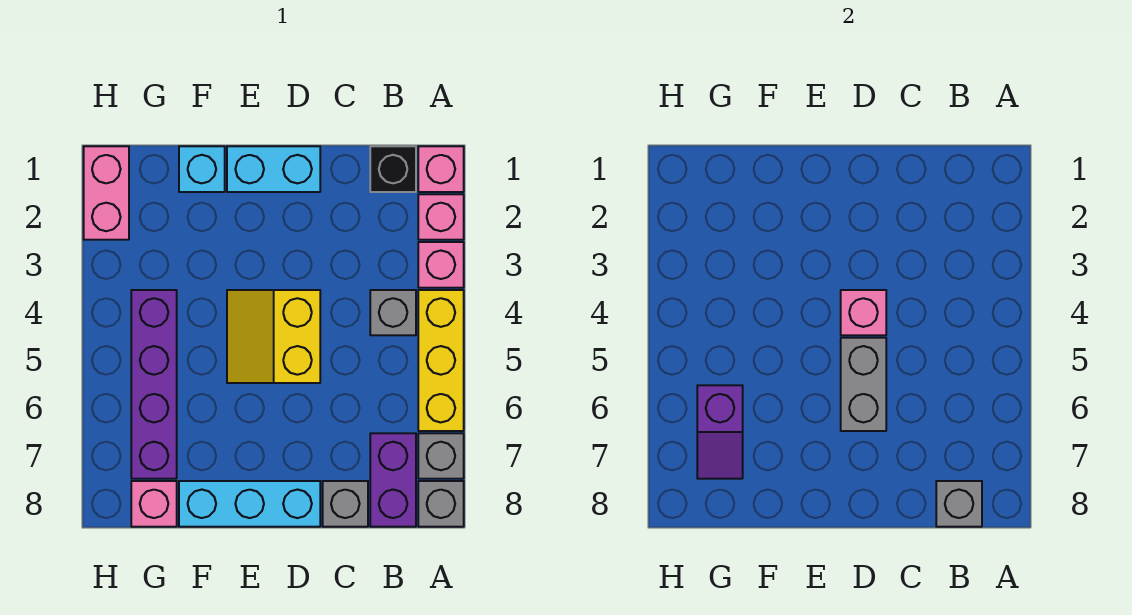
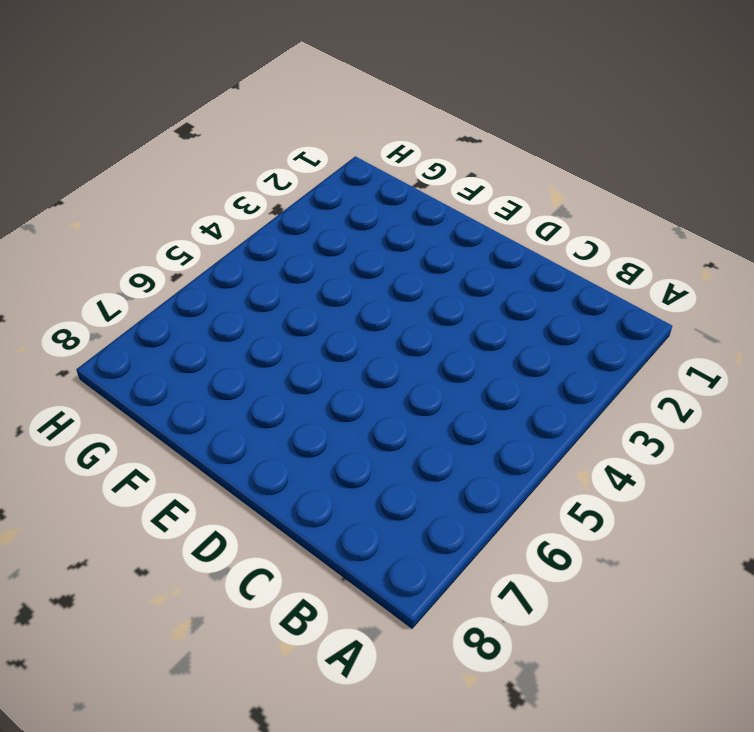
none -> pink brick A1 level 1
none -> pink brick A2 level 1
none -> pink brick A3 level 1

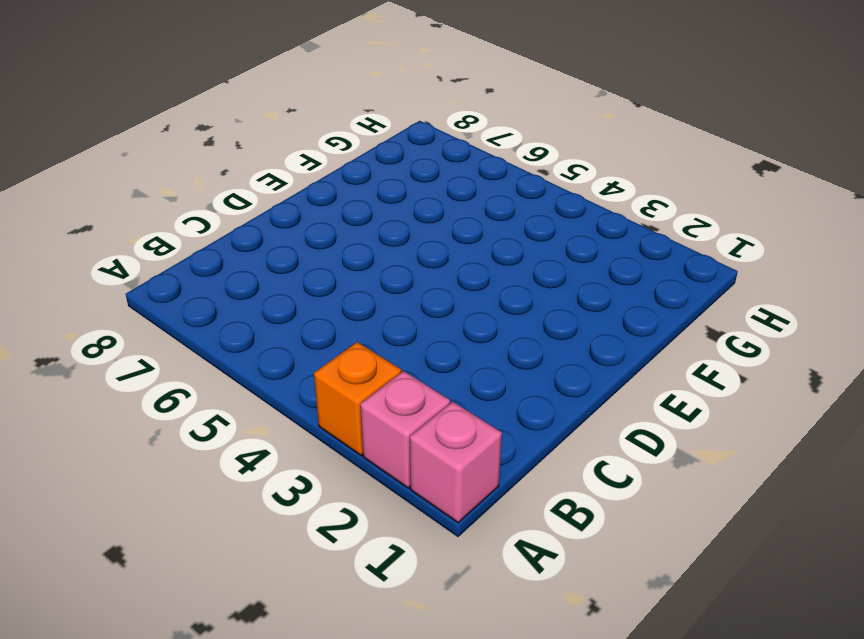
orange brick A3 level 1 -> pink brick A3 level 1
none -> yellow brick A4:A6 level 1
none -> grey brick A7 level 1
none -> grey brick A8 level 1

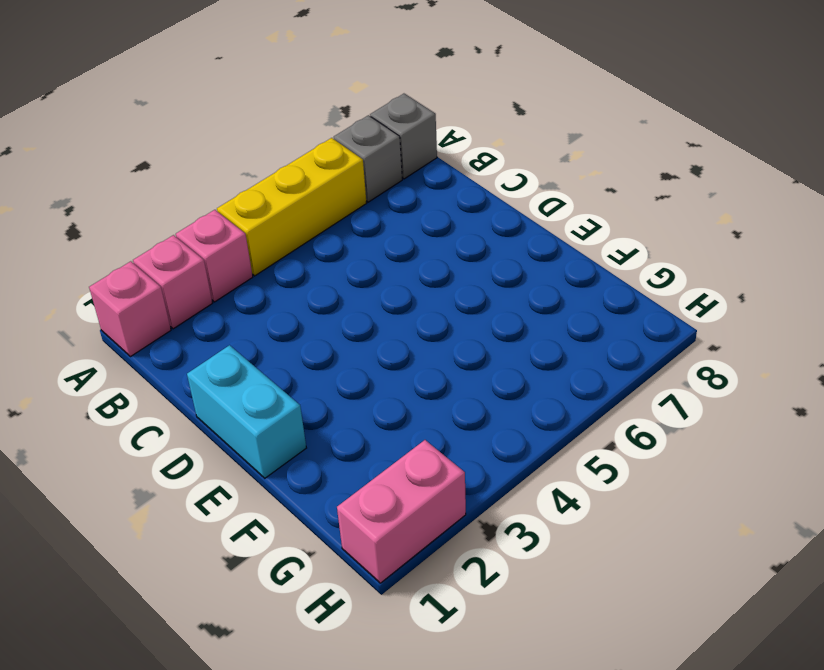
none -> black brick B1 level 1
none -> grey brick B4 level 1
none -> purple brick B7:B8 level 1

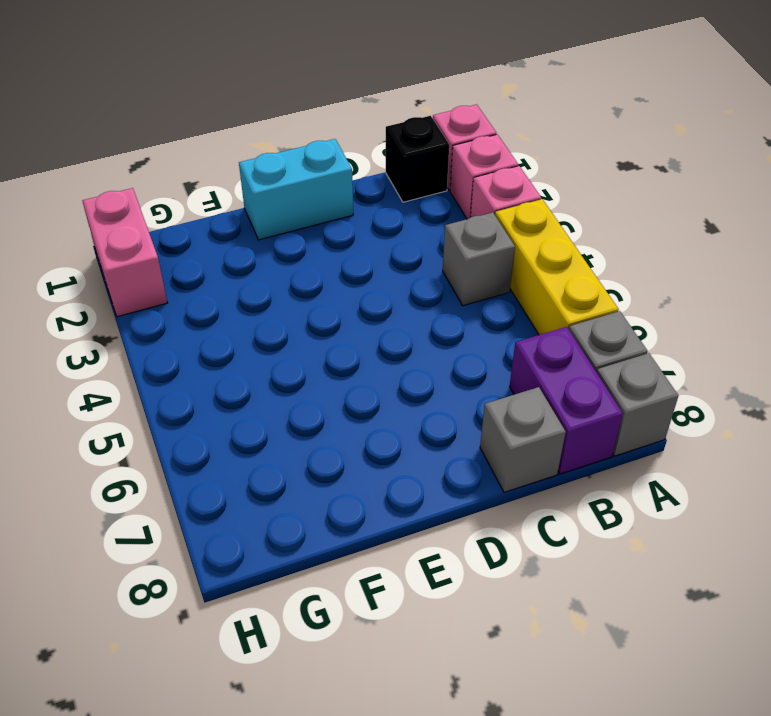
none -> yellow slope D4:E5 level 1 top D
none -> cyan brick D8:F8 level 1
none -> cyan brick F1 level 1

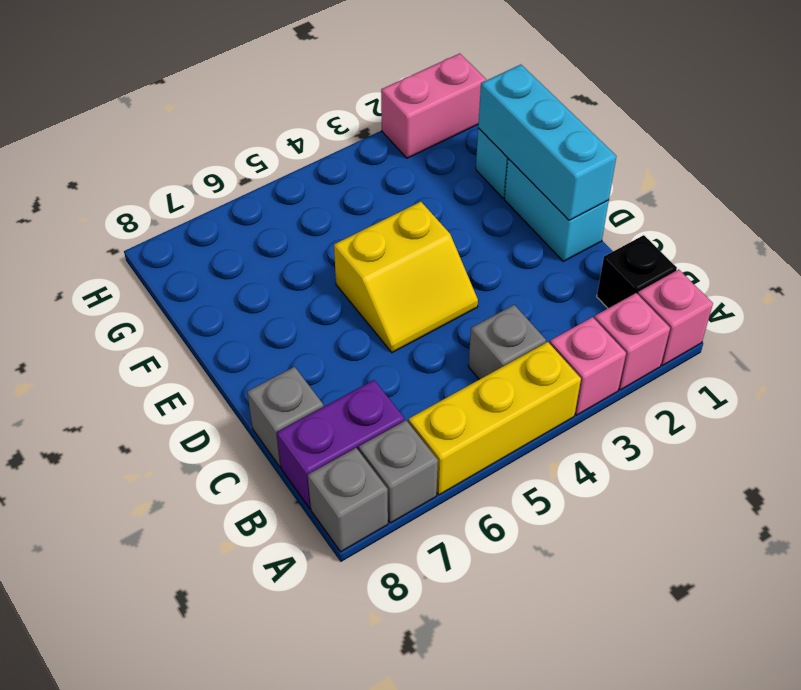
cyan brick D1:F1 level 2 -> cyan brick D8:F8 level 1
yellow slope D4:E5 level 1 top E -> yellow slope D4:E5 level 1 top D
none -> purple brick G4:G7 level 1
none -> pink brick G8 level 1
none -> grey brick B8 level 2

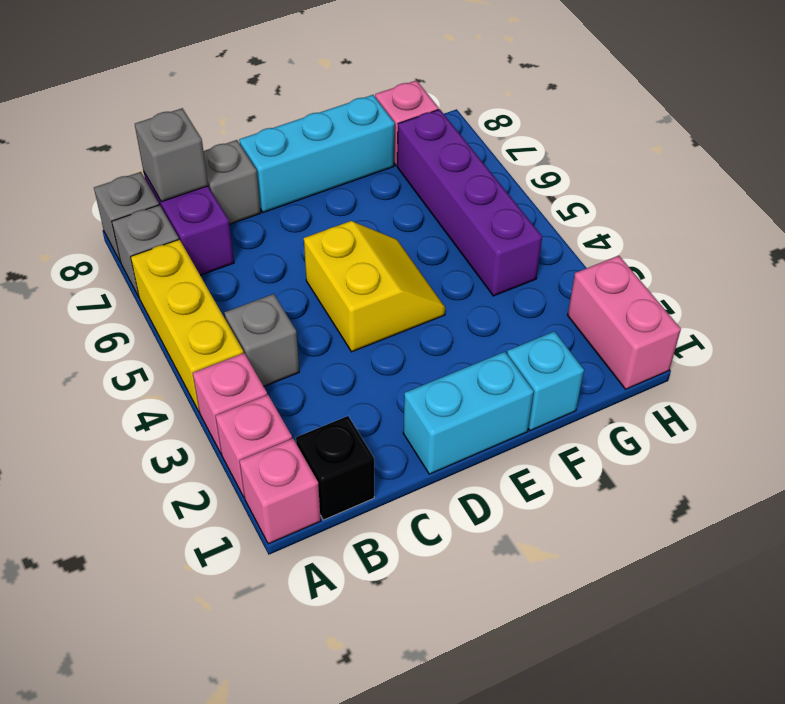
none -> pink brick D4 level 2
none -> grey brick D5:D6 level 2
none -> purple slope G6:G7 level 2 top 6

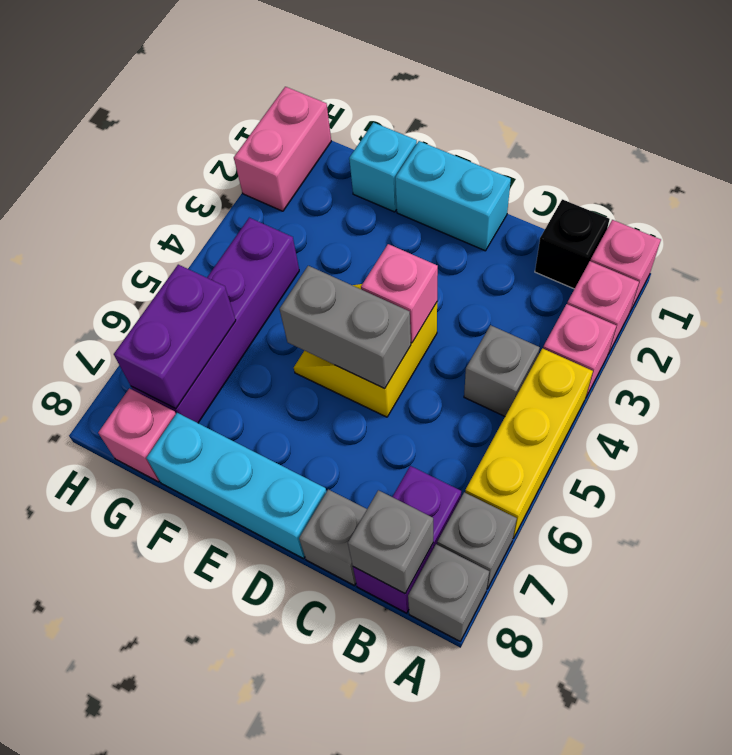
grey brick D5:E5 level 2 -> grey brick D5:D6 level 2
purple brick G6:G7 level 2 -> purple slope G6:G7 level 2 top 6

